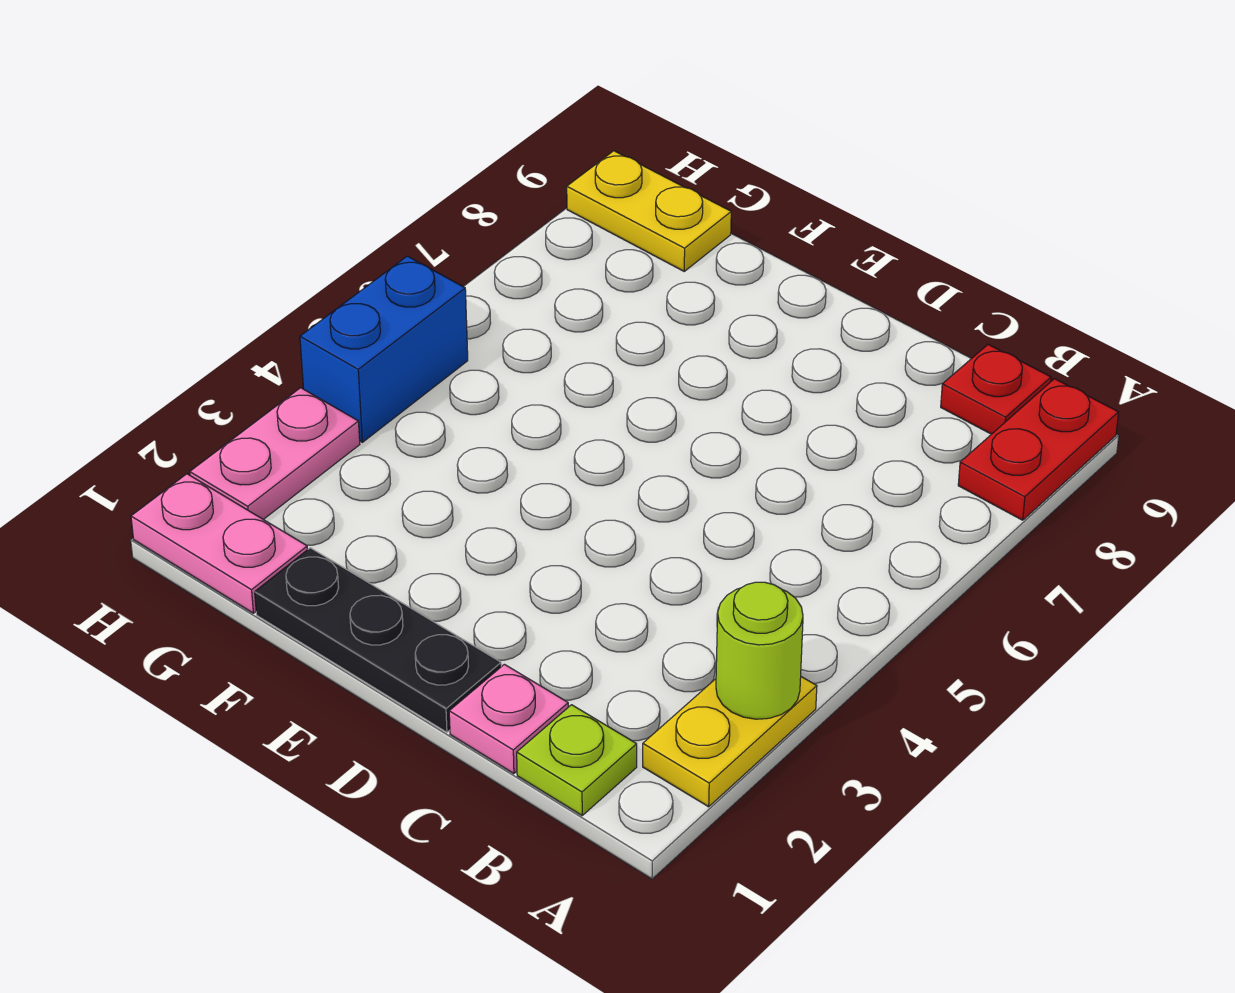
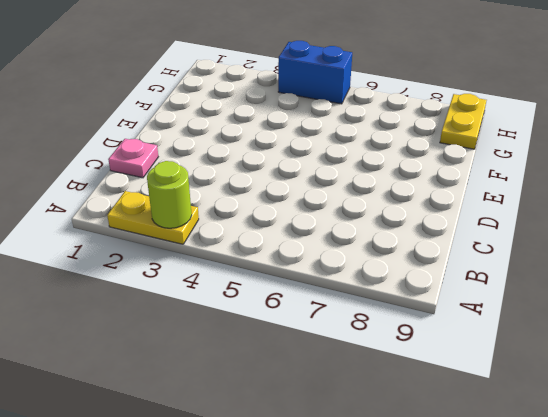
none -> red plate A8:A9 level 1
none -> lime plate B1 level 1

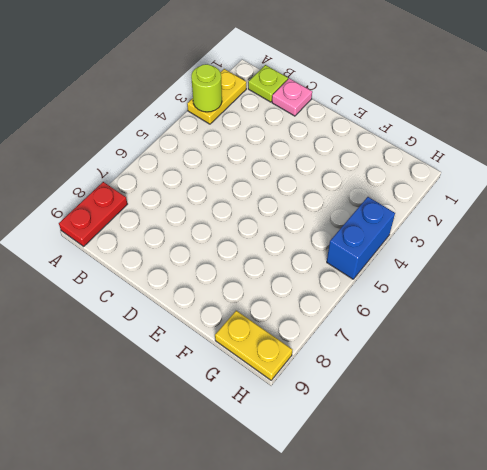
none -> red plate B9 level 1
none -> black plate D1:F1 level 1

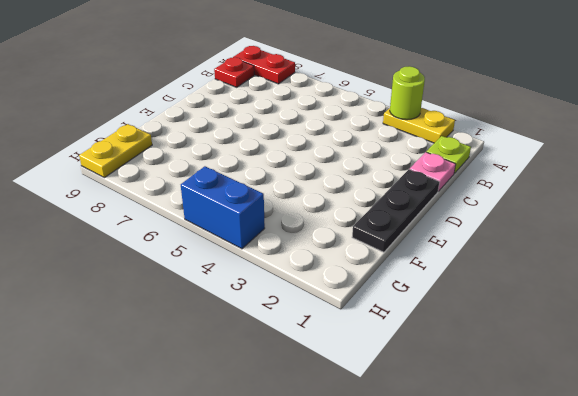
none -> pink plate G1:H1 level 1
none -> pink plate H2:H3 level 1

